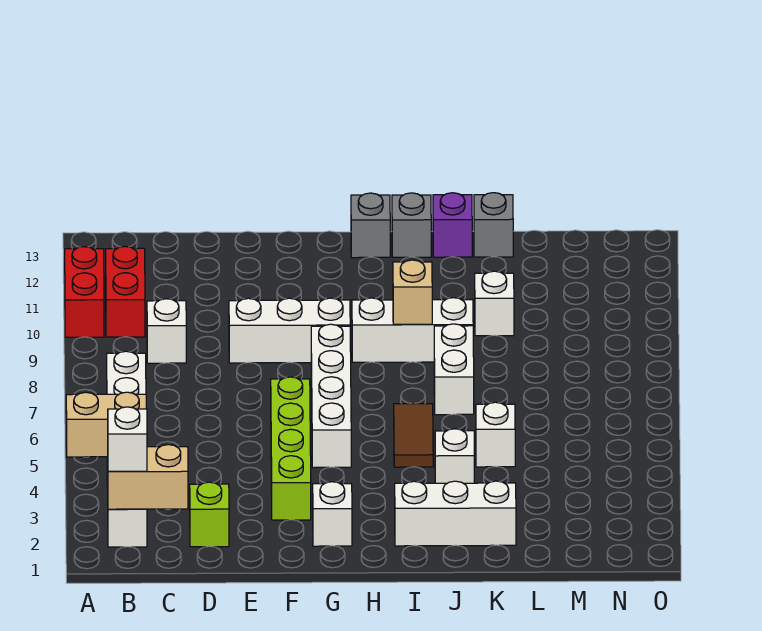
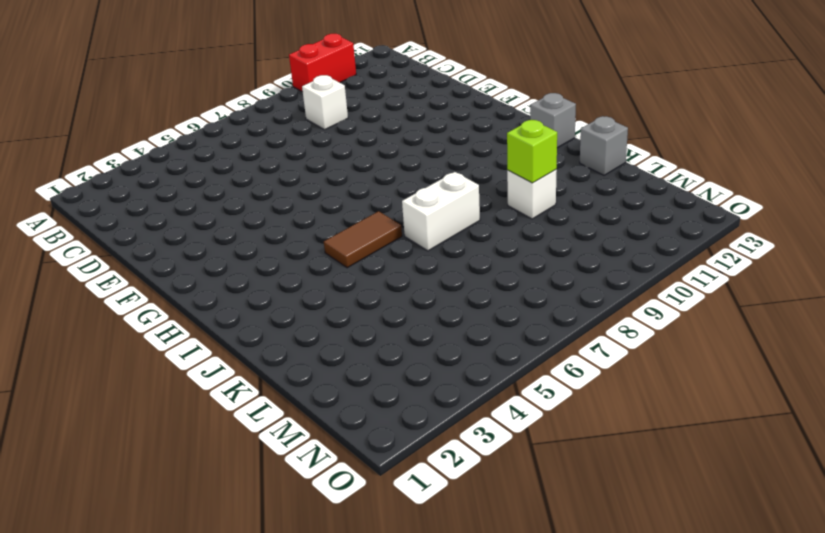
lime brick K10 level 2 -> lime brick D2 level 1
none -> white brick B2:B7 level 1
none -> red brick B10:B11 level 1
none -> white brick E9:G9 level 1

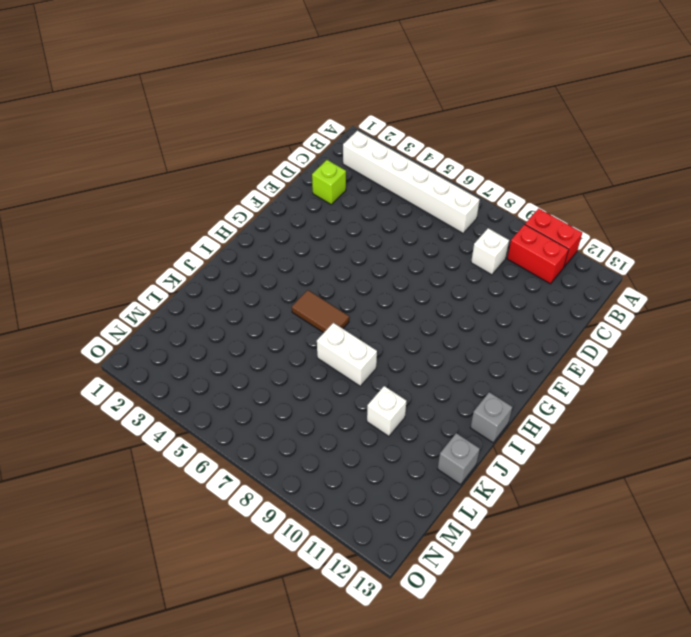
none -> white brick E9:G9 level 1
none -> lime brick F3:F6 level 1
none -> white brick G2 level 1

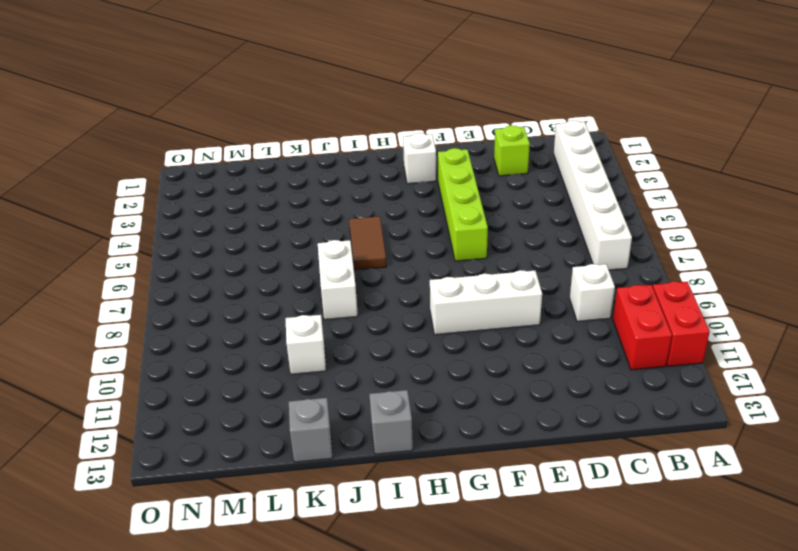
none -> white brick G5:G8 level 1
none -> white brick H9:J9 level 1
none -> grey brick H13 level 1

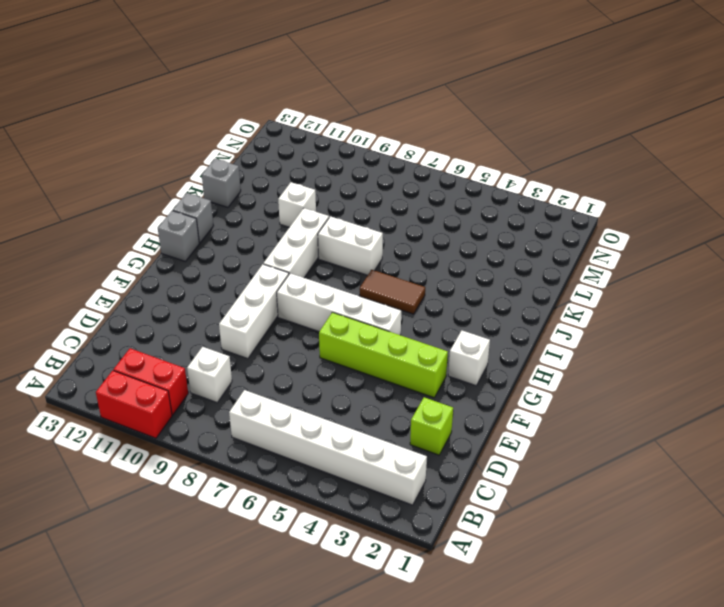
none -> white brick I2:K2 level 1
none -> white brick J4 level 1
none -> purple brick J13 level 1

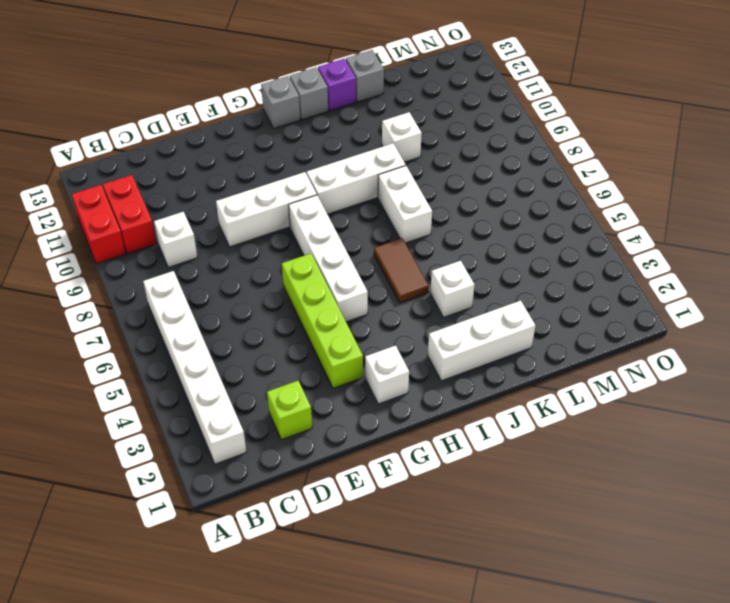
none -> white brick K5 level 1
none -> tan brick A4:B4 level 2
none -> tan brick B2:C2 level 2

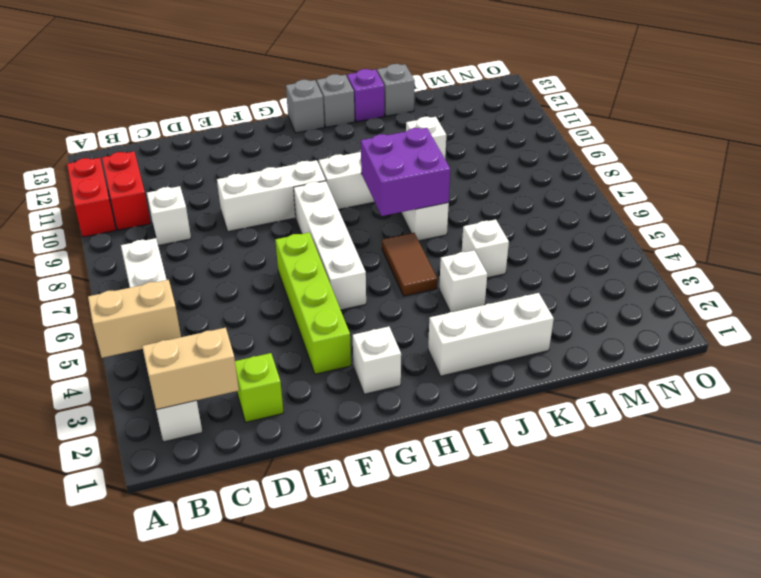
purple brick I7:J8 level 2 -> none
none -> tan brick I9 level 2
none -> white brick B2 level 3

